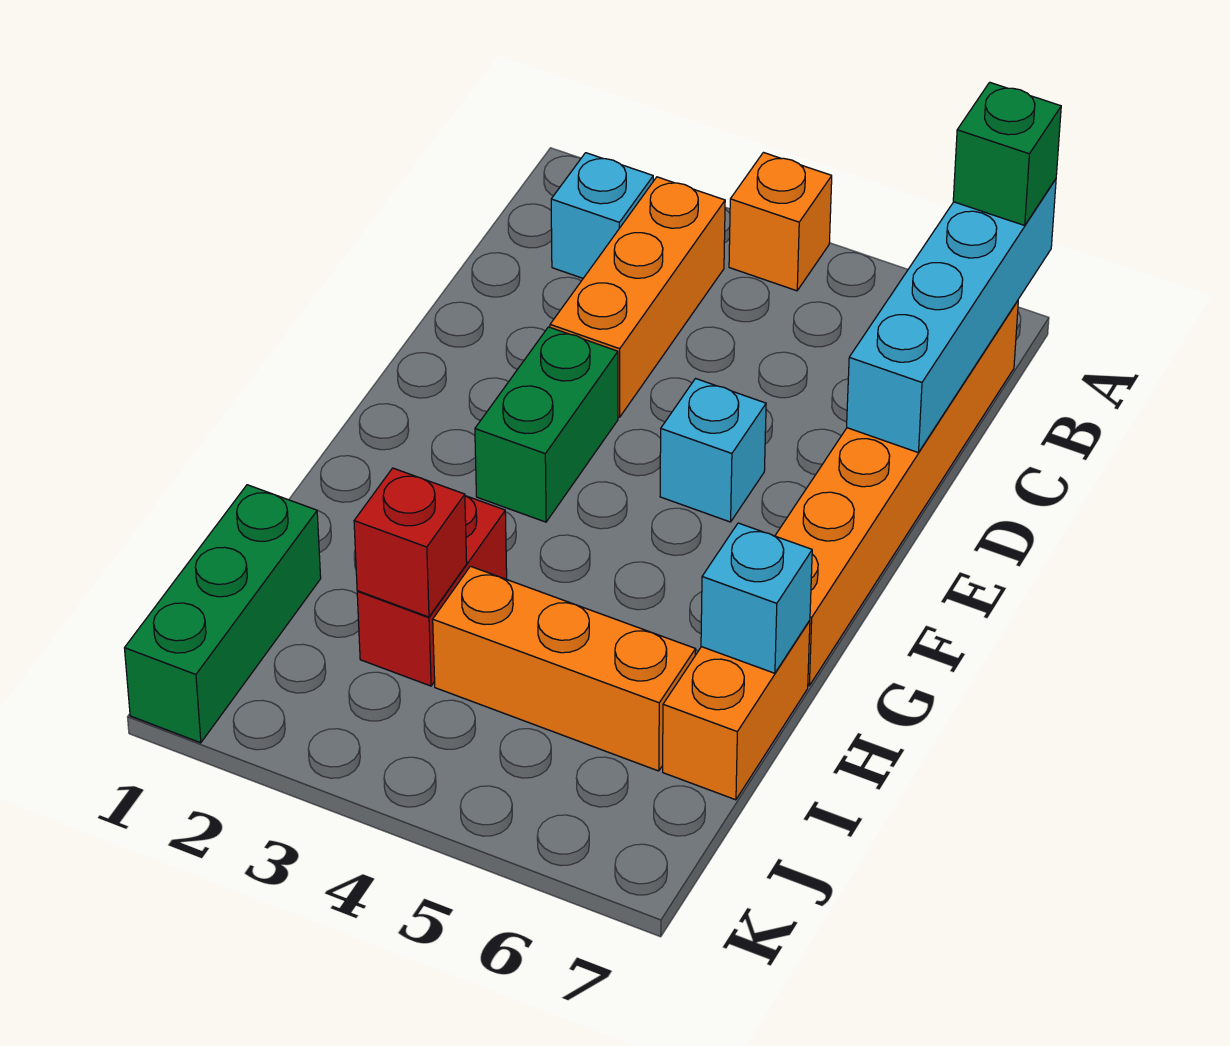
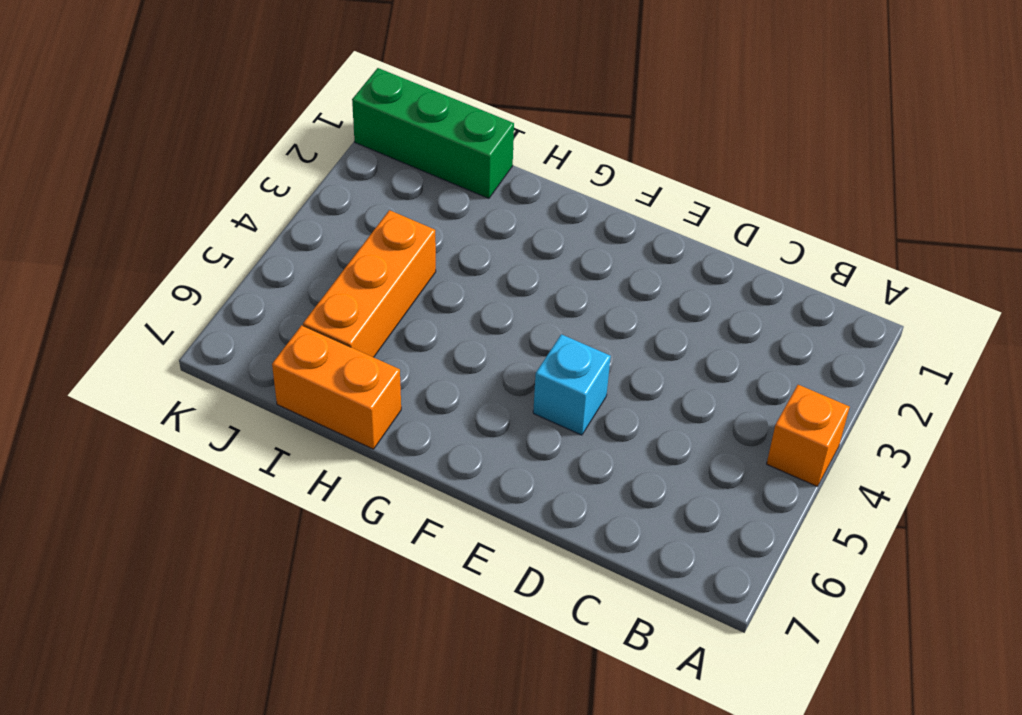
none -> cyan brick B2 level 1
none -> orange brick B3:D3 level 1
none -> orange brick B7:G7 level 1

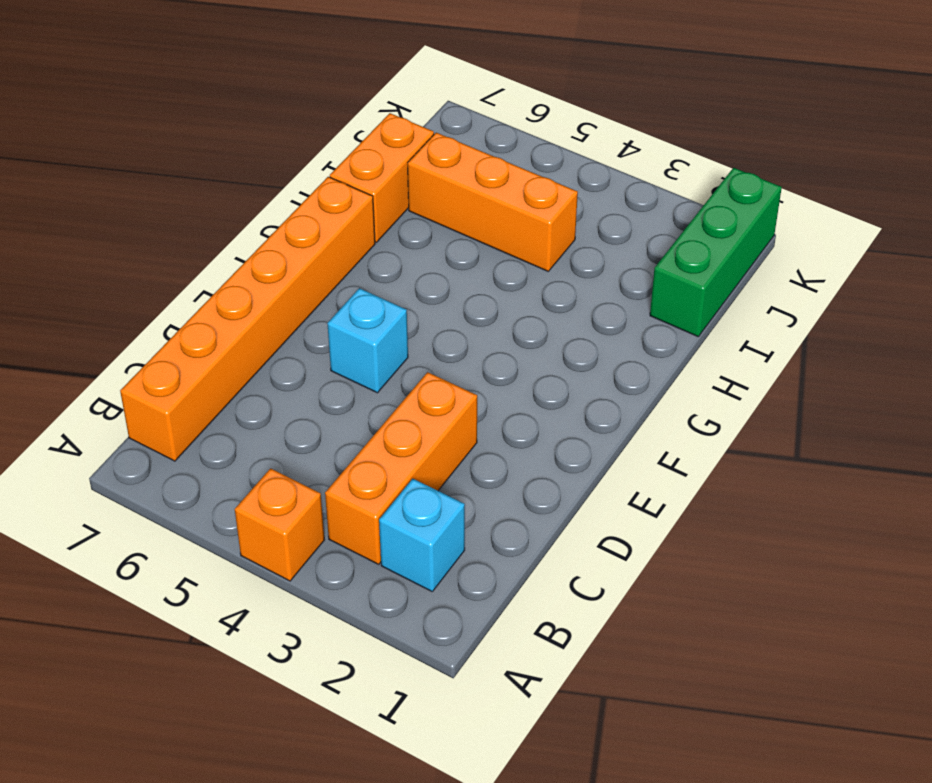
none -> green brick E3:F3 level 1
none -> red brick H3:I3 level 1
none -> cyan brick A7:D7 level 2

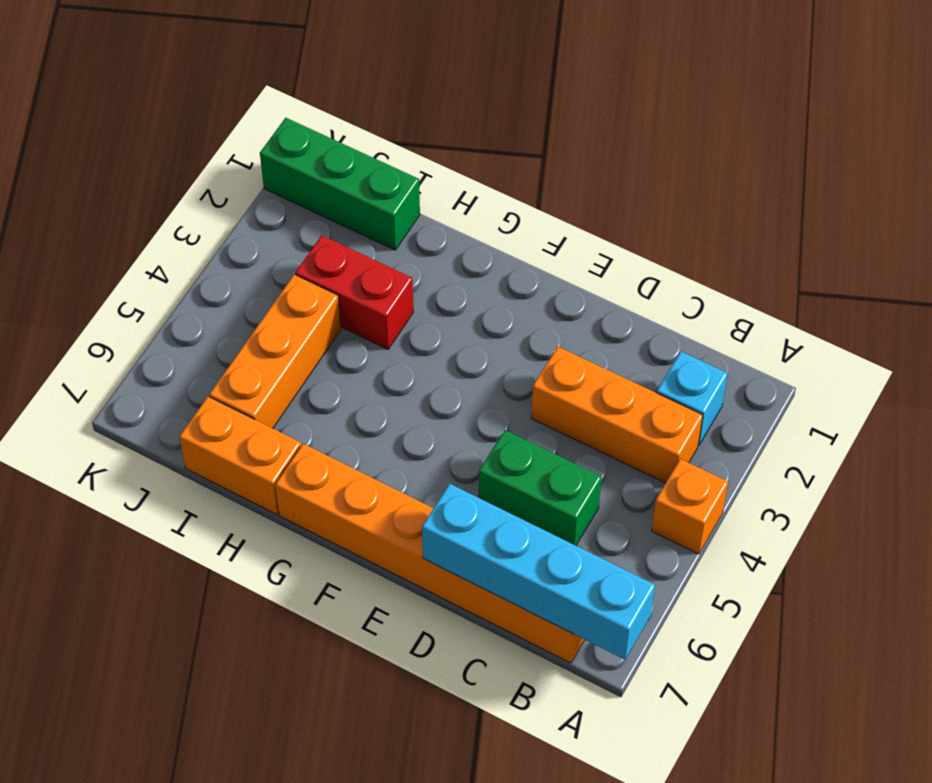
green brick C5:D5 level 1 -> green brick E3:F3 level 1
none -> cyan brick E5 level 1
none -> cyan brick H7 level 2
none -> red brick I3 level 2

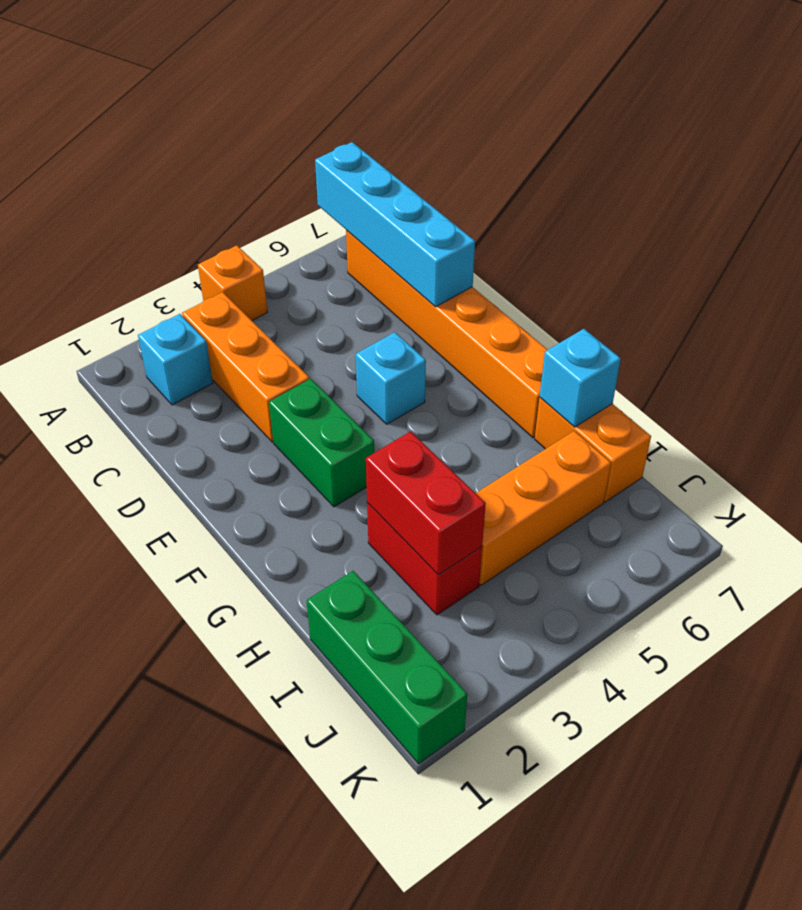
red brick H3:I3 level 2 -> red brick I3 level 2
none -> green brick A7 level 3

